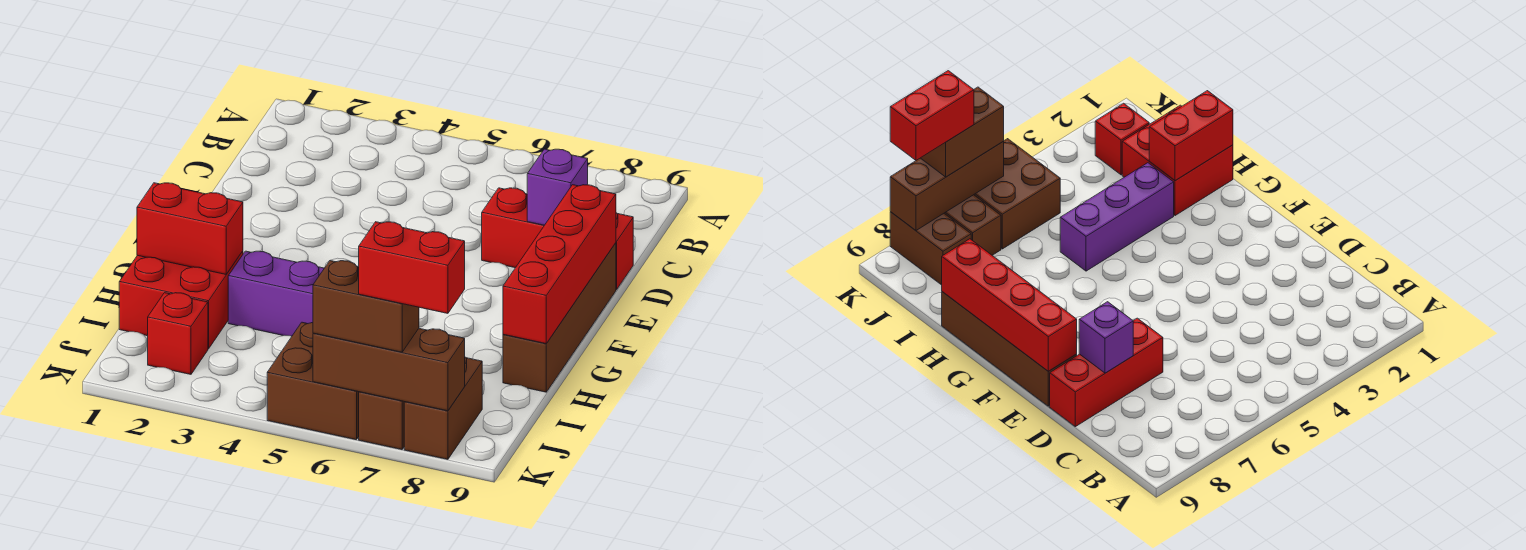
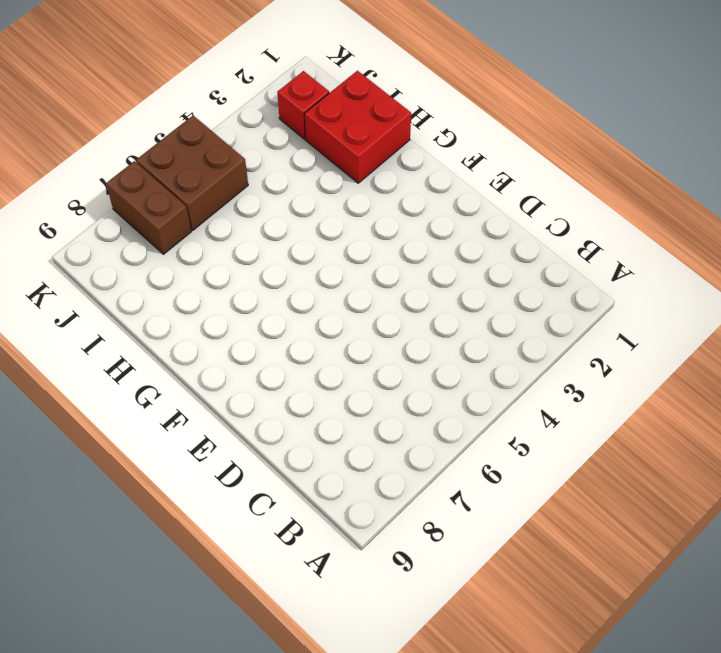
none -> red brick D7:D9 level 1
none -> brown brick E9:H9 level 1
none -> purple brick H3:H5 level 1

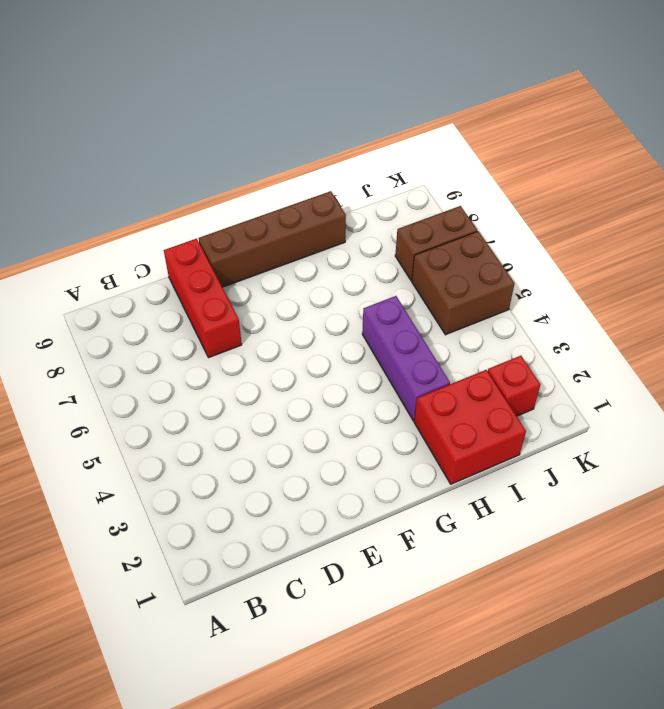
none -> brown brick J8:K8 level 1
none -> purple brick D8 level 2
none -> red brick E9:H9 level 2

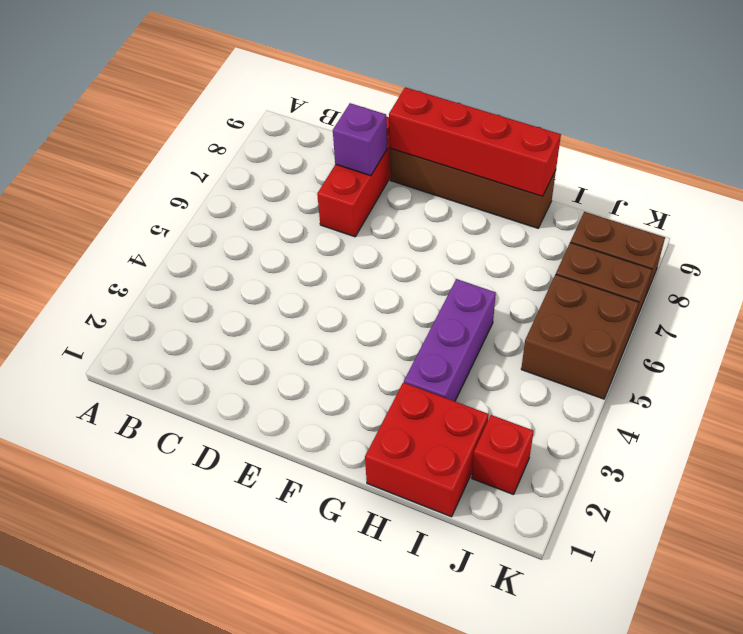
none -> red brick H1:H2 level 2
none -> brown brick K6:K8 level 2
none -> brown brick K6:K7 level 3

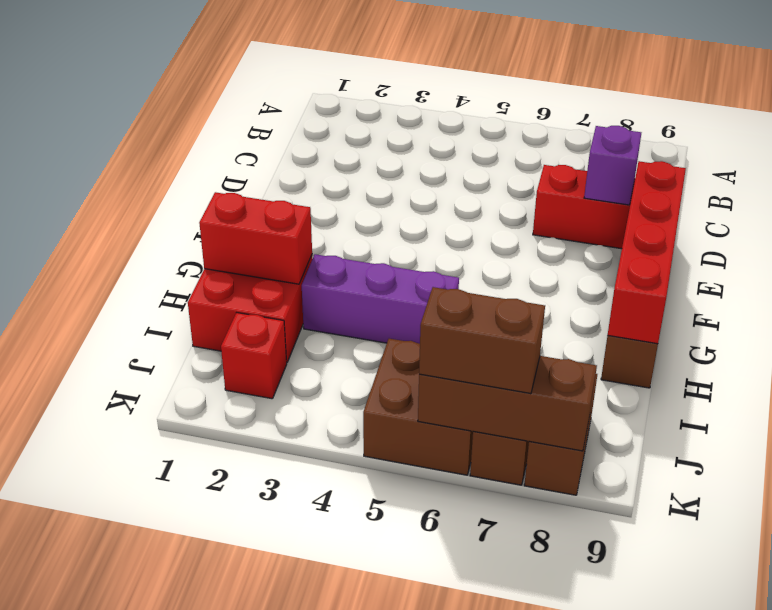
none -> red brick K7:K8 level 4

